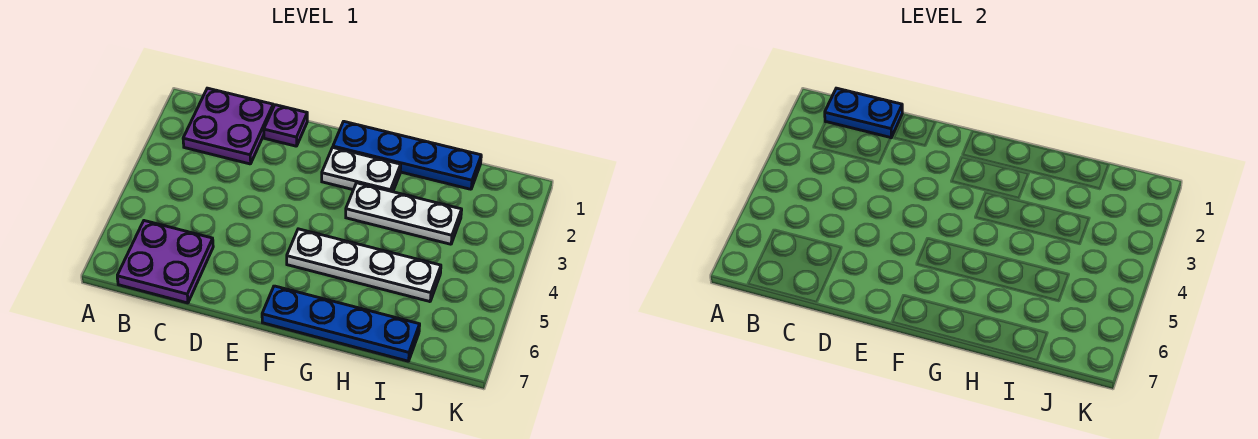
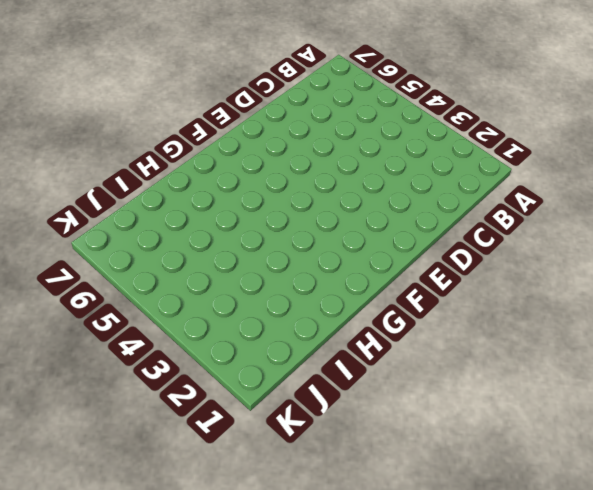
none -> purple plate B1:C2 level 1
none -> purple plate B6:C7 level 1

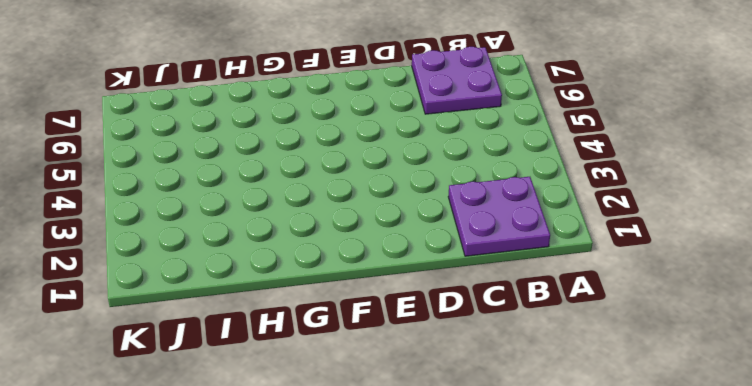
none -> purple plate D1 level 1
none -> blue plate F1:I1 level 1

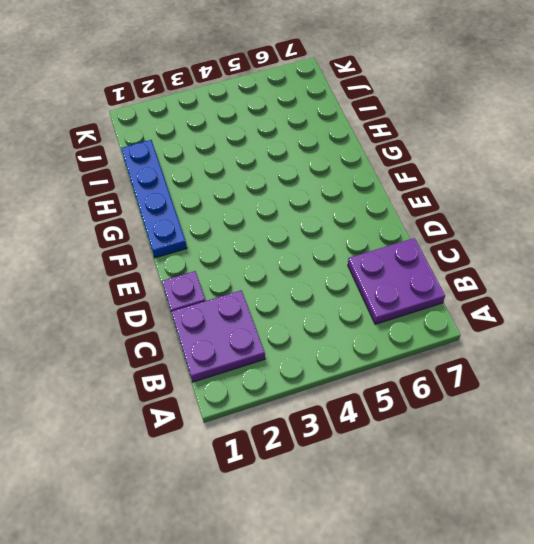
none -> white plate F2:G2 level 1
none -> white plate F5:I5 level 1

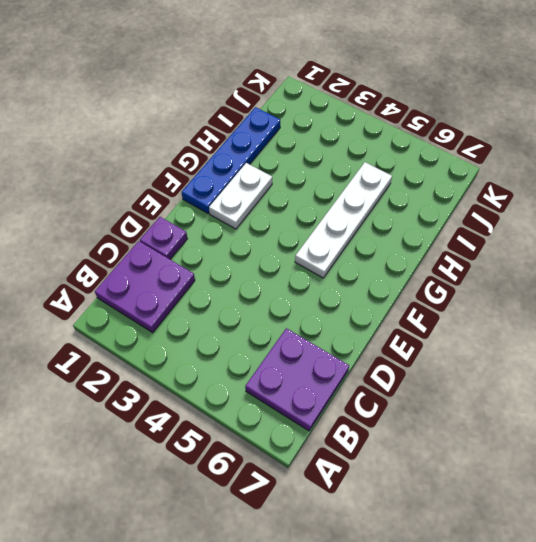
none -> blue plate F7:I7 level 1
none -> white plate G3:I3 level 1

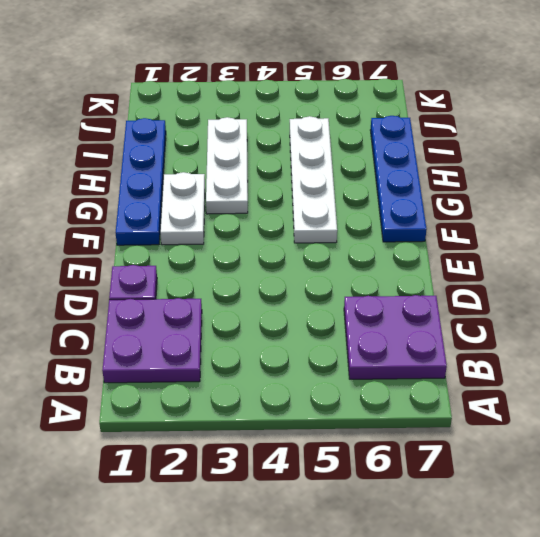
none -> blue plate B1:C1 level 2

